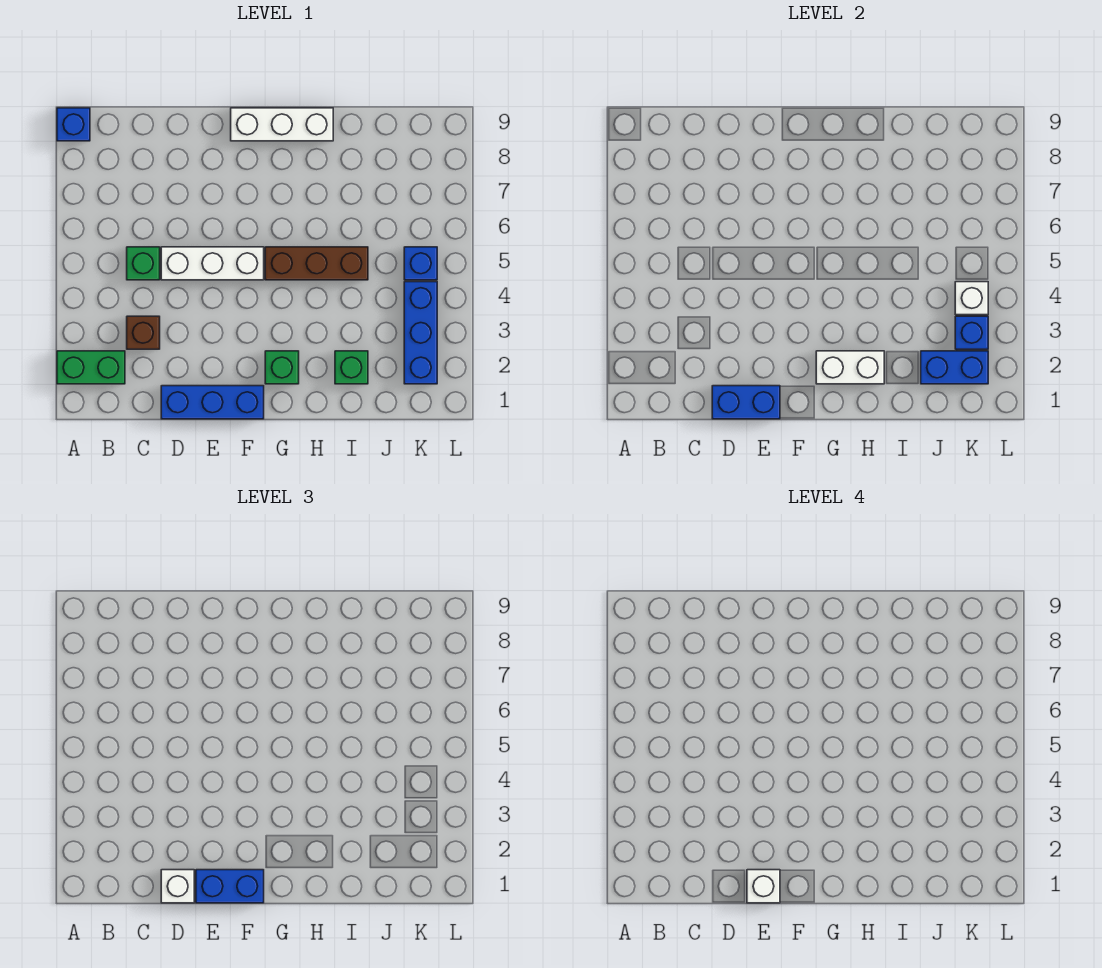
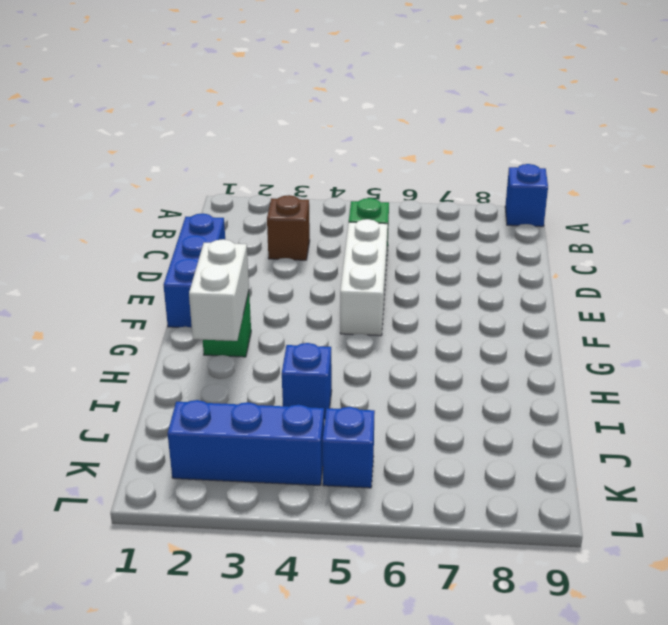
blue brick I4 level 1 -> blue brick K3 level 2
none -> green brick A2:B2 level 1
none -> white brick F9:H9 level 1
none -> brown brick G5:I5 level 1

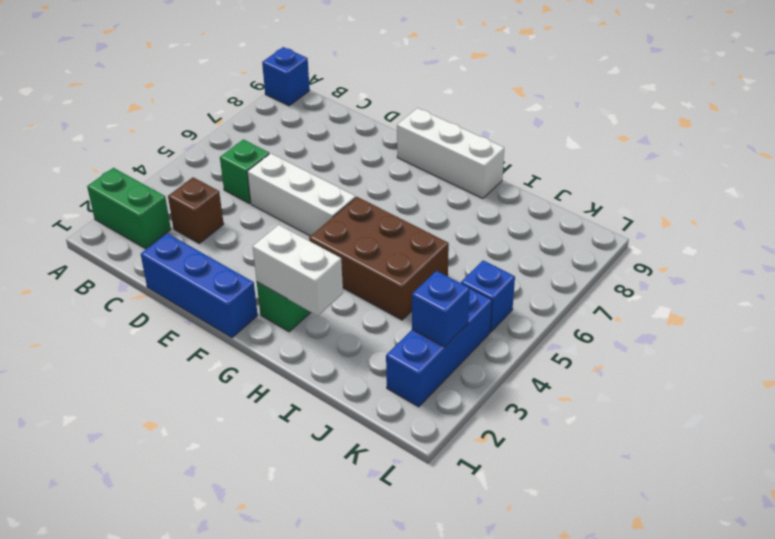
brown brick G4:I5 level 1 -> brown brick G5:I5 level 1
none -> green brick I2 level 1
none -> blue brick D1:E1 level 2
none -> blue brick J2:K2 level 2

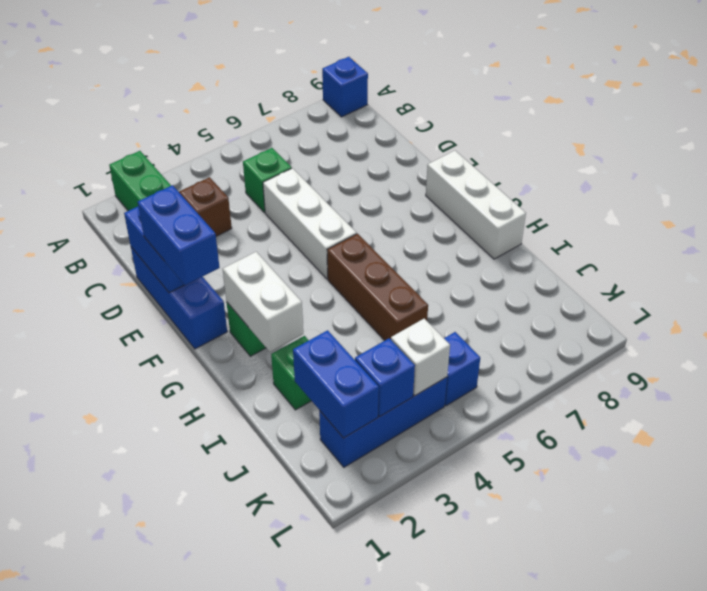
none -> white brick D1 level 3
none -> white brick E1 level 4

